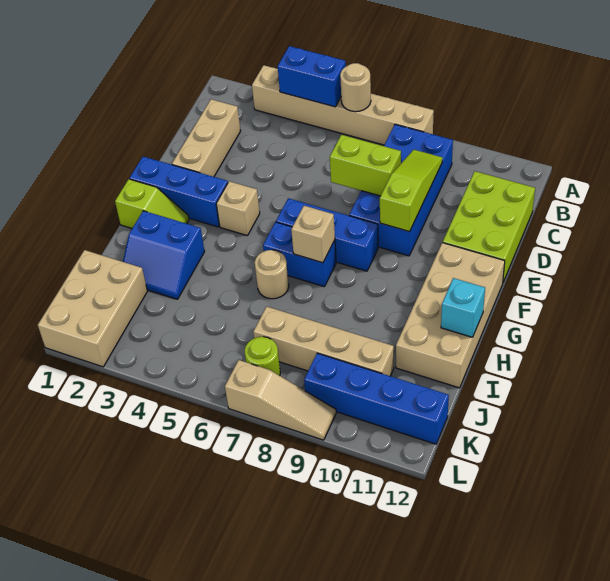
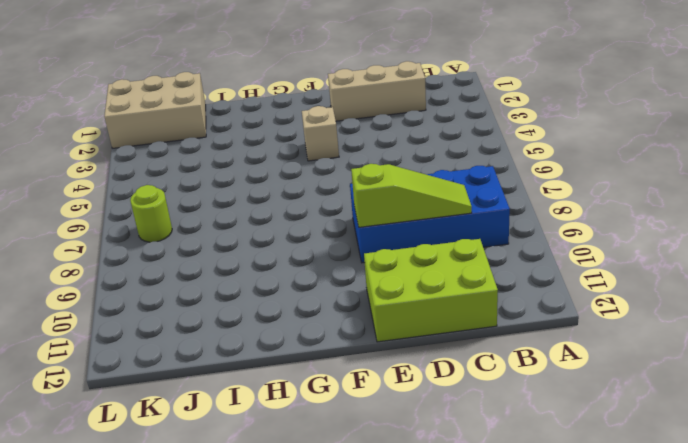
none -> tan brick A3:A8 level 1
none -> blue brick F1:F3 level 1
none -> blue brick F6:F8 level 1

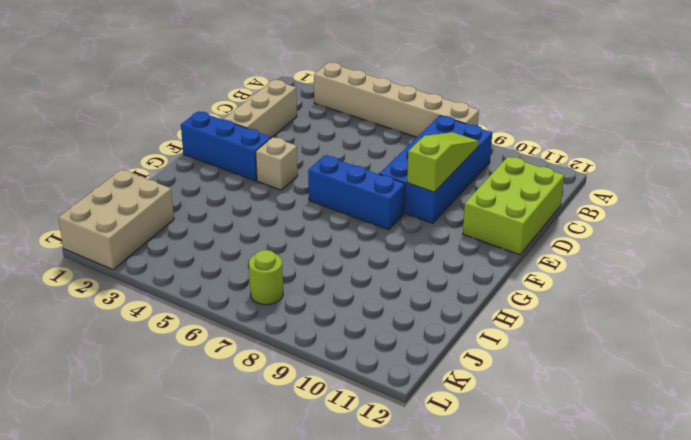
none -> tan brick F11:I12 level 1
none -> lime slope G1:G2 level 1 top 1
none -> blue brick G6:G7 level 1

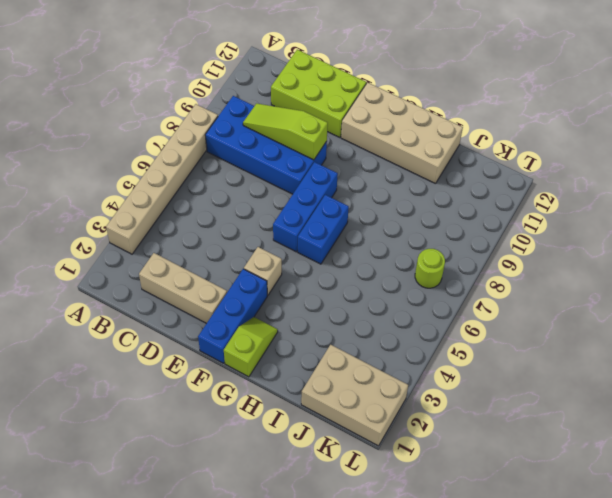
none -> blue slope H2:I3 level 1 top H
none -> tan round brick H6 level 1
none -> tan brick J7:J10 level 1

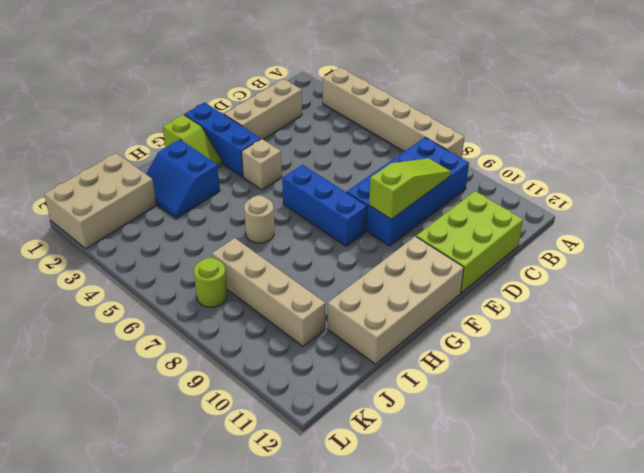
none -> blue brick G6:G7 level 1
none -> blue brick K9:K12 level 1
none -> tan slope L7:L9 level 1 top 7

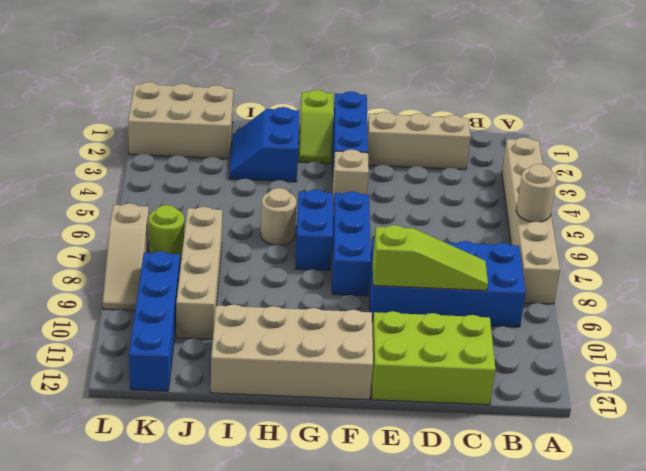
none -> blue brick A4:A5 level 2
none -> lime brick D7:D8 level 2
none -> tan brick G7 level 2

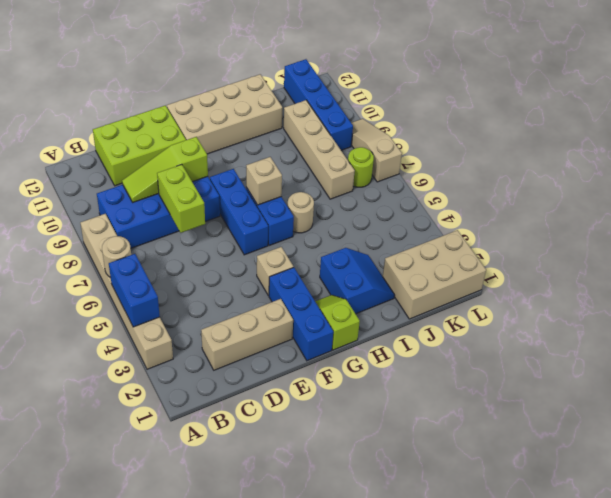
none -> cyan brick H12 level 2

